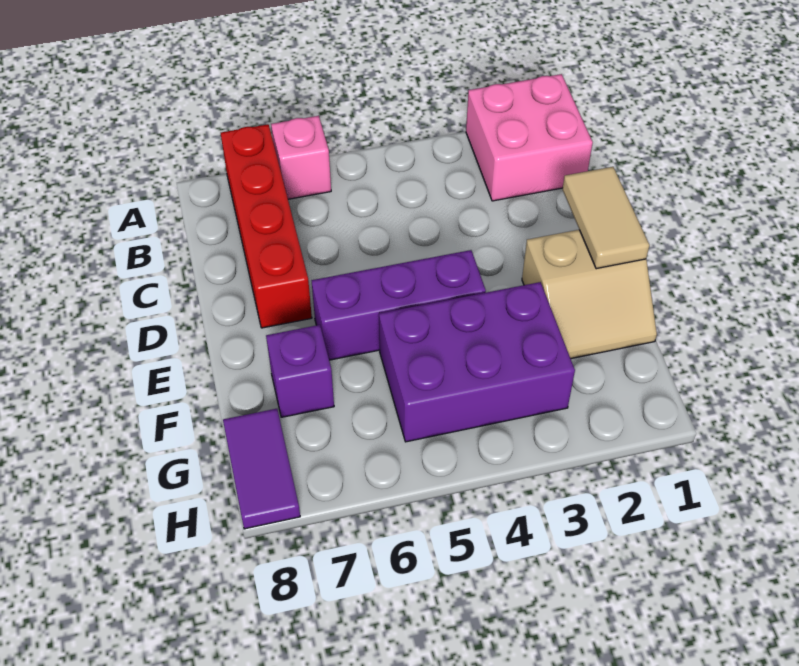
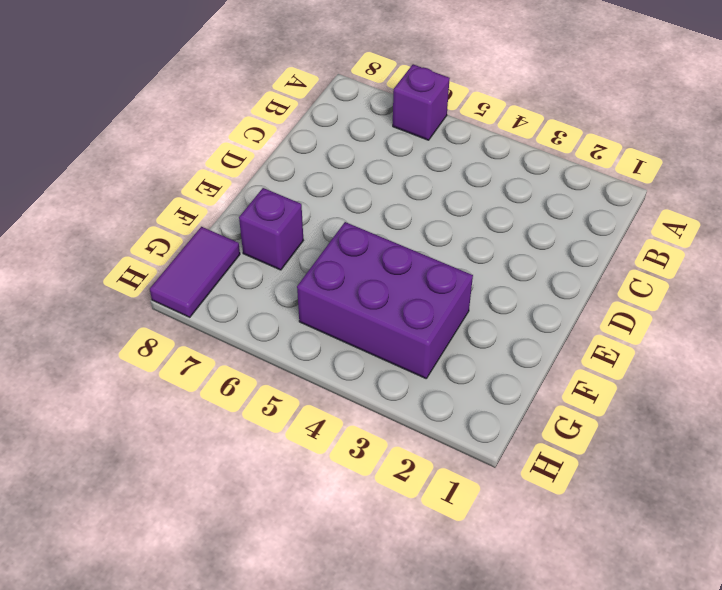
purple brick A6 level 1 -> pink brick A6 level 1
none -> pink brick A1:B2 level 1
none -> red brick A7:D7 level 1

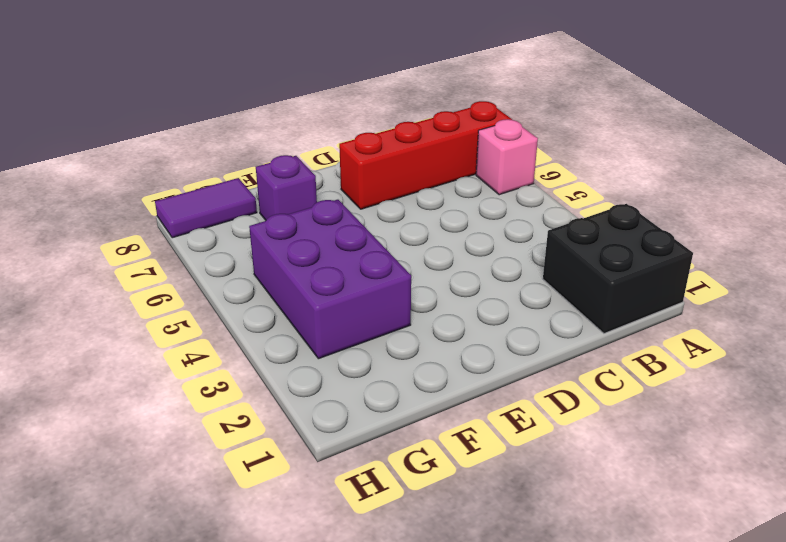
black brick A1:B2 level 1 -> pink brick A1:B2 level 1
none -> tan slope E1:F2 level 1 top E
none -> purple brick E4:E6 level 1

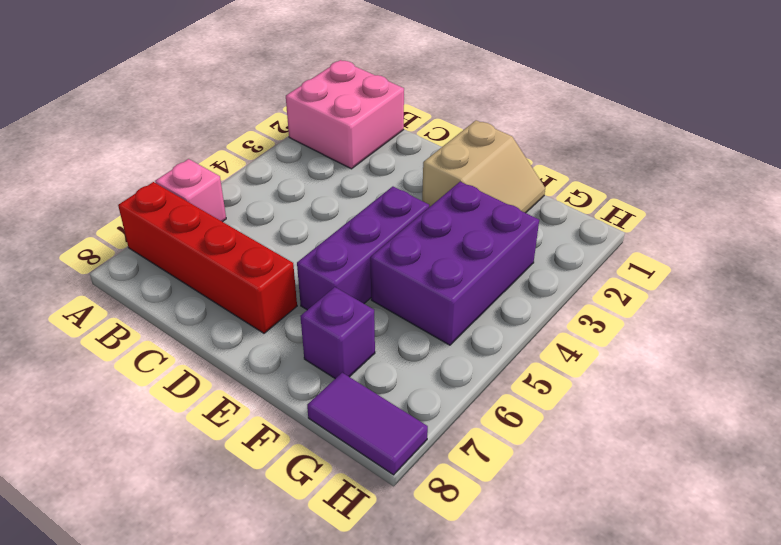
none -> tan tile D1:E1 level 2

